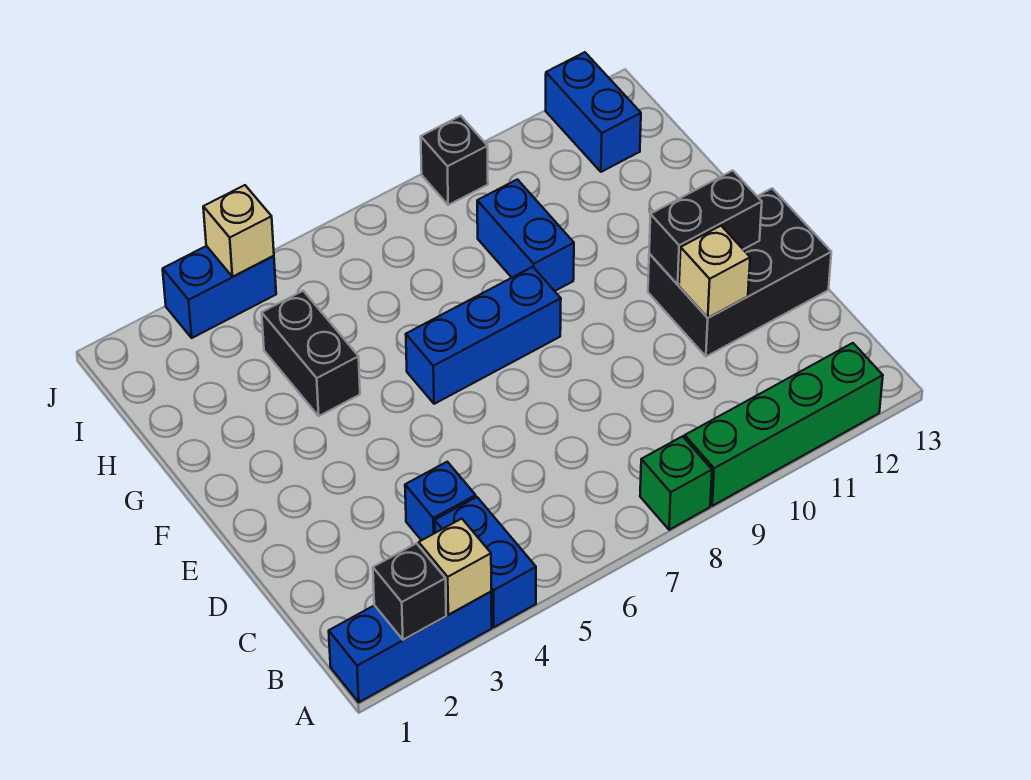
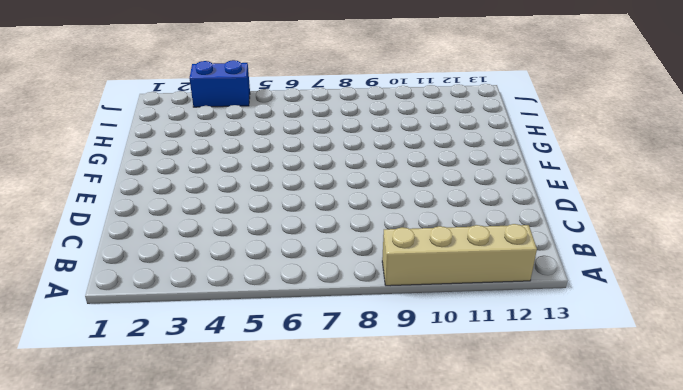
tan brick A9:A12 level 1 -> green brick A9:A12 level 1
none -> blue brick A1:A3 level 1
none -> blue brick A4:B4 level 1
none -> green brick A8 level 1

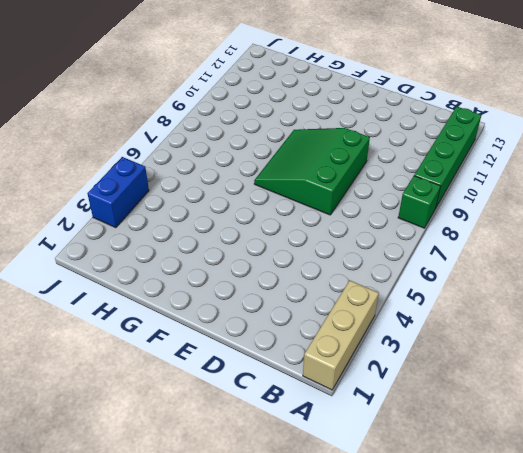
tan brick A1:A3 level 1 -> blue brick A1:A3 level 1
green slope D7:F9 level 1 top D -> blue brick F6:F8 level 1
none -> blue brick A4:B4 level 1
none -> blue brick C4 level 1
none -> black brick D11:E13 level 1

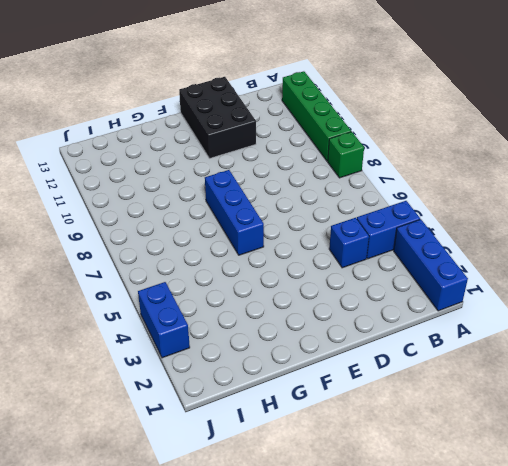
none -> black brick G4:H4 level 1
none -> blue brick G9:H9 level 1
none -> blue brick I12:J12 level 1

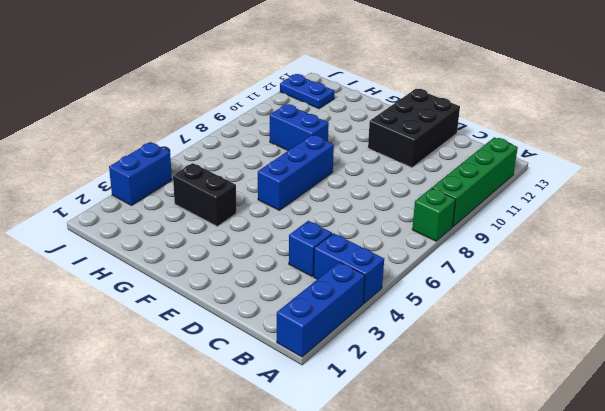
blue plate I12:J12 level 1 -> blue brick I12:J12 level 1
none -> black brick J9 level 1
none -> black brick A2 level 2
none -> tan brick A3 level 2

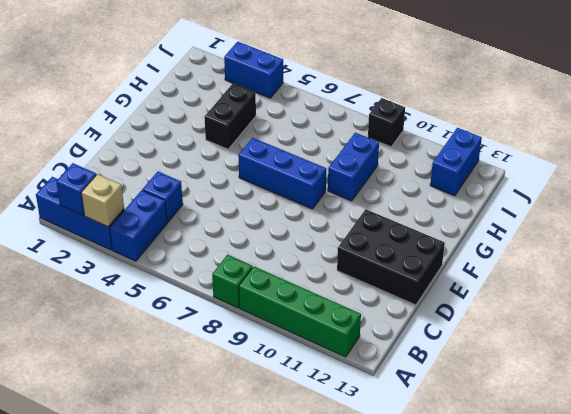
blue brick A2 level 2 -> black brick A2 level 2
none -> tan brick D11 level 2
none -> black brick E11:E12 level 2
none -> tan brick J4 level 2

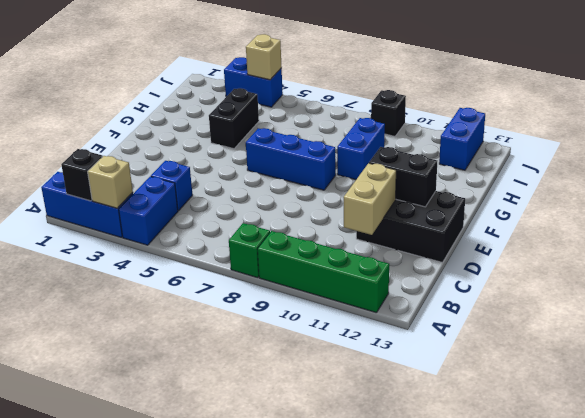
tan brick C11:D11 level 2 -> tan brick D11 level 2

